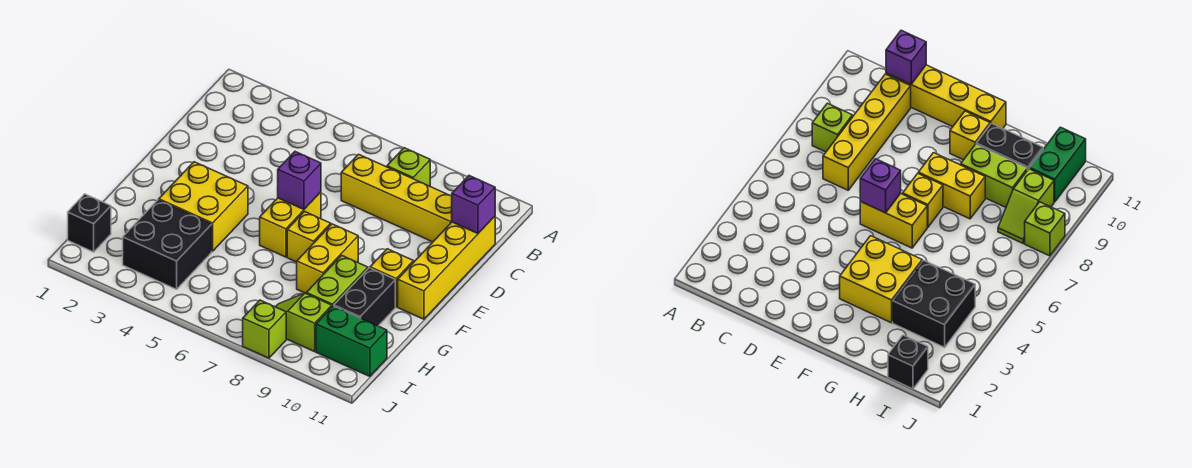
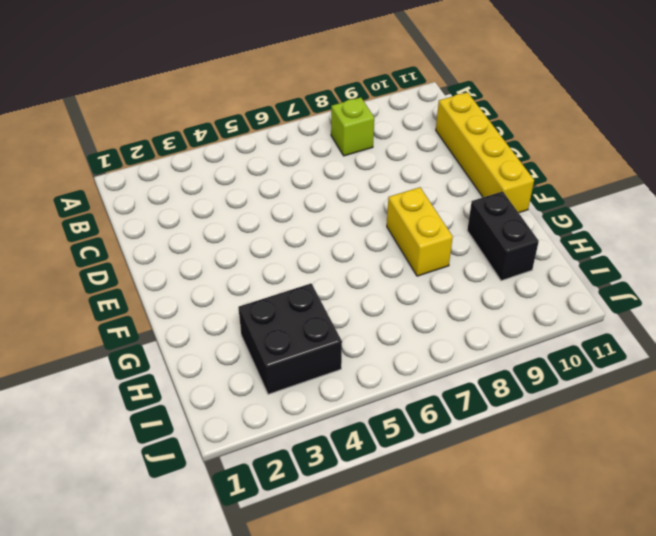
none -> yellow brick C7:C10 level 1
none -> yellow brick E6:F6 level 1
none -> yellow brick F3:G4 level 1

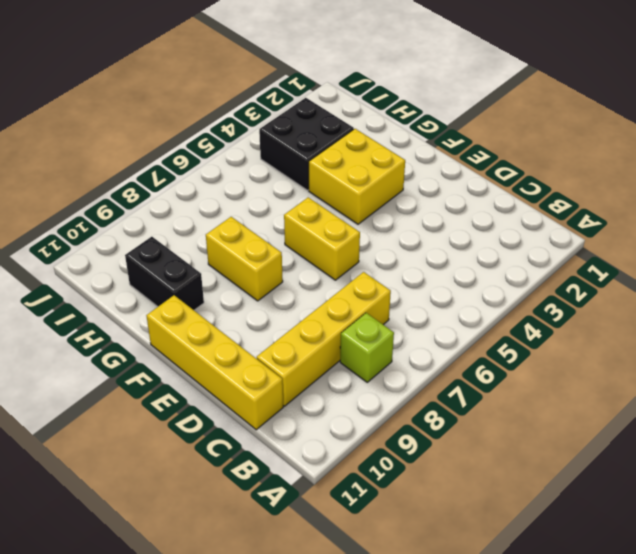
none -> yellow brick F7 level 1
none -> yellow brick F10 level 1
none -> lime brick G9:H9 level 1

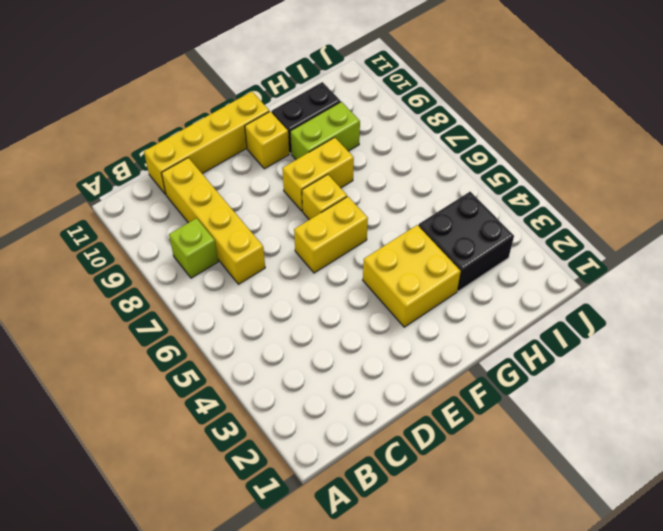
none -> black brick I1 level 1
none -> lime slope I8:I9 level 1 top 9
none -> green brick I10:I11 level 1

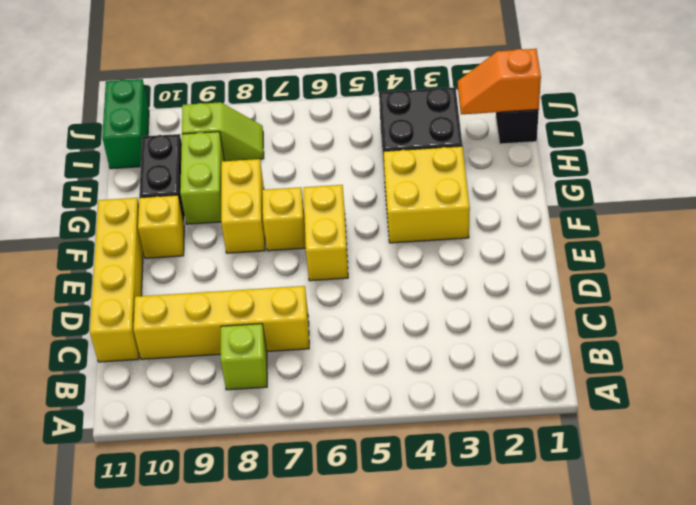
orange slope I1:I2 level 2 top 1 -> none
green brick I11:J11 level 1 -> green brick I10:I11 level 1
none -> lime brick J8 level 1
none -> purple brick C11 level 2
none -> purple brick E6 level 2

